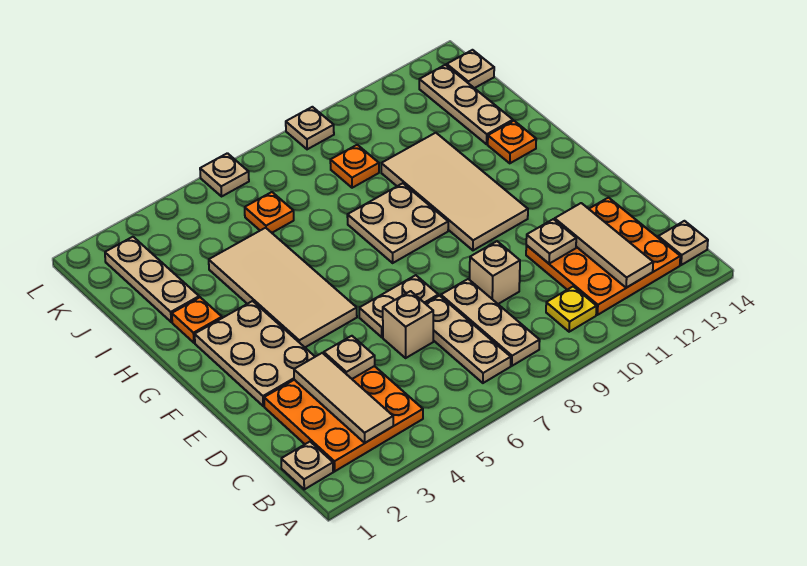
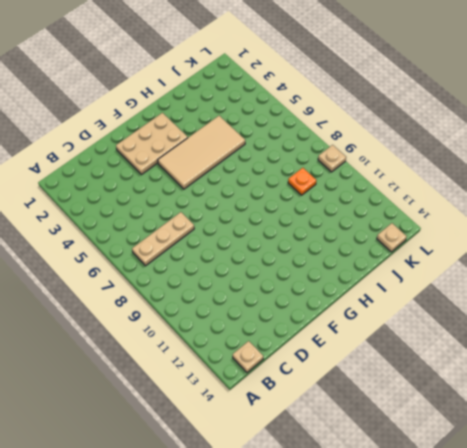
none -> tan plate B1 level 1
none -> orange plate B2:D4 level 1
none -> tan plate B8:D8 level 1

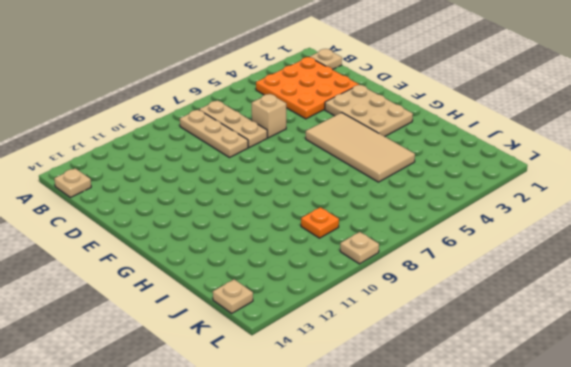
none -> yellow plate B10 level 1
none -> orange plate B11:D13 level 1
none -> tan brick D9 level 1

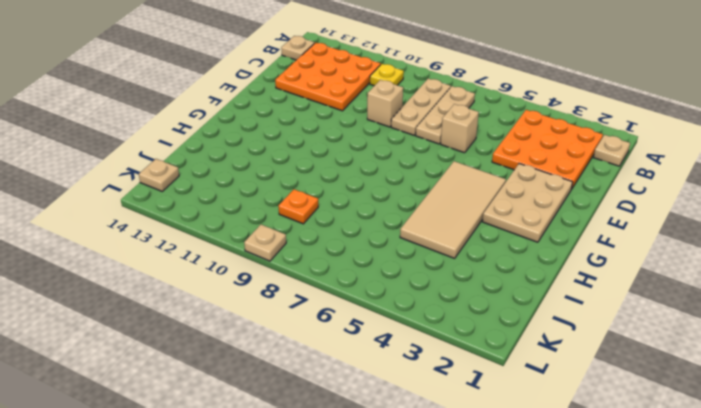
none -> tan plate E6:E7 level 1
none -> tan tile F10:I11 level 1
none -> tan plate G8:H9 level 1

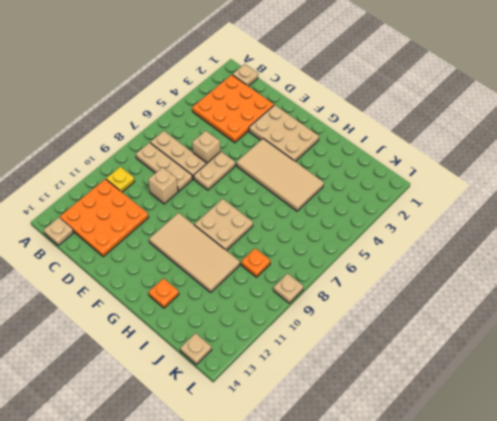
none -> orange plate H2 level 1
none -> tan plate I2:K2 level 1
none -> tan plate I13:K13 level 1

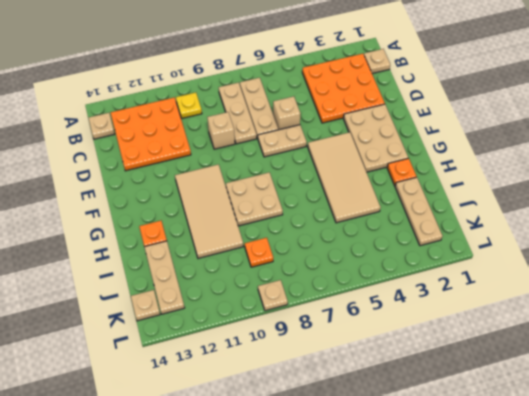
none -> orange plate J6 level 1
none -> tan plate L6 level 1
none -> tan tile B3:D3 level 2

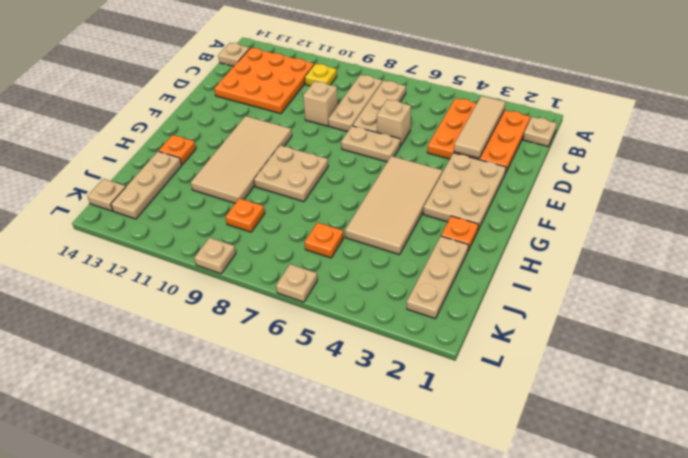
none -> tan tile B12:D12 level 2
none -> tan plate D4 level 2
none -> tan plate D11 level 2

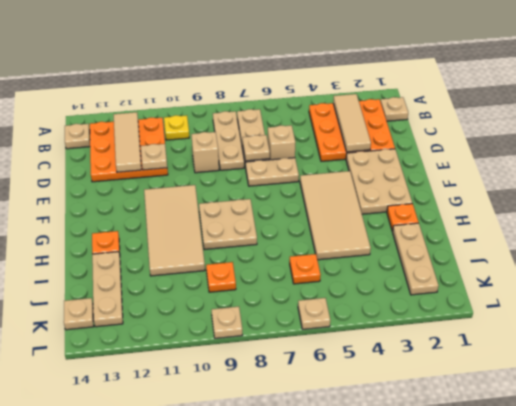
tan plate D7 level 2 -> tan plate D4 level 2

